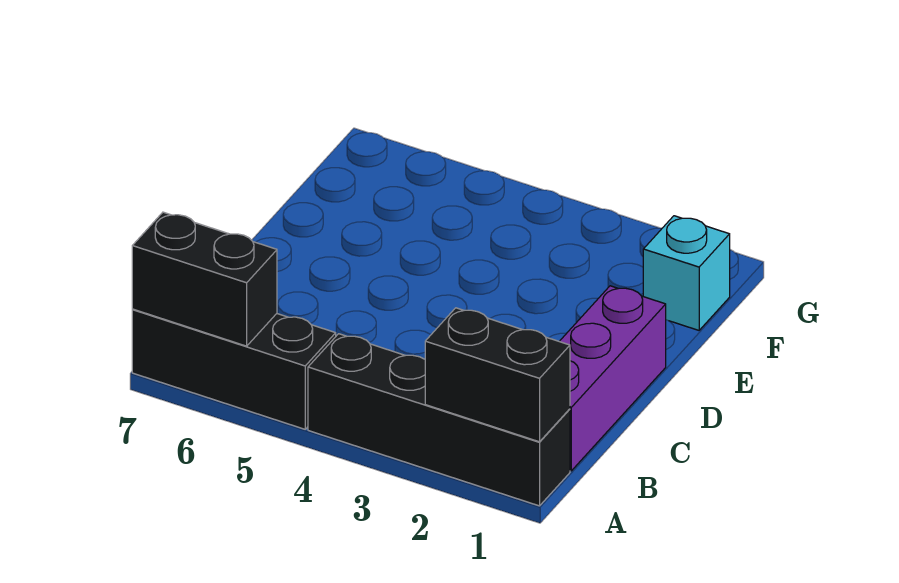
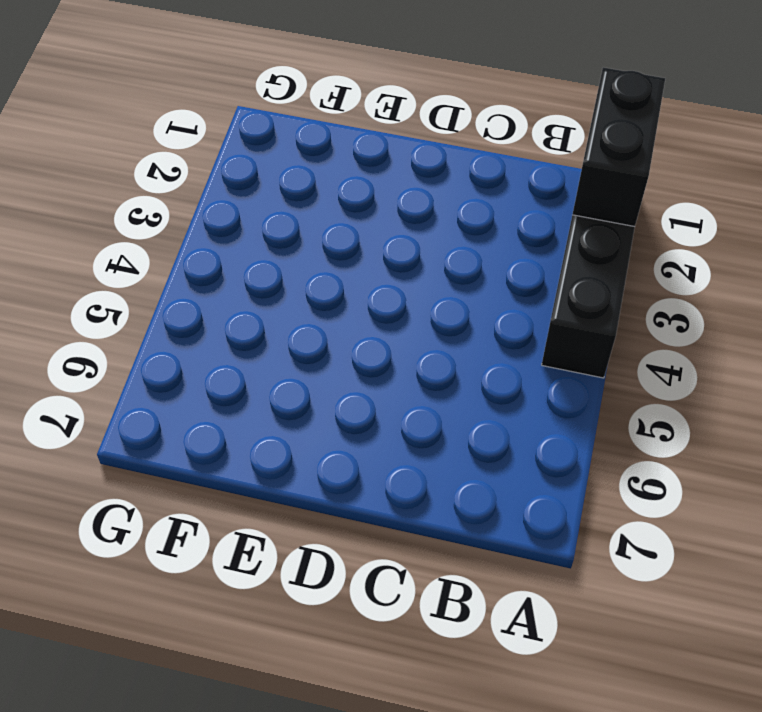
none -> black brick A5:A7 level 1
none -> purple brick B1:D1 level 1

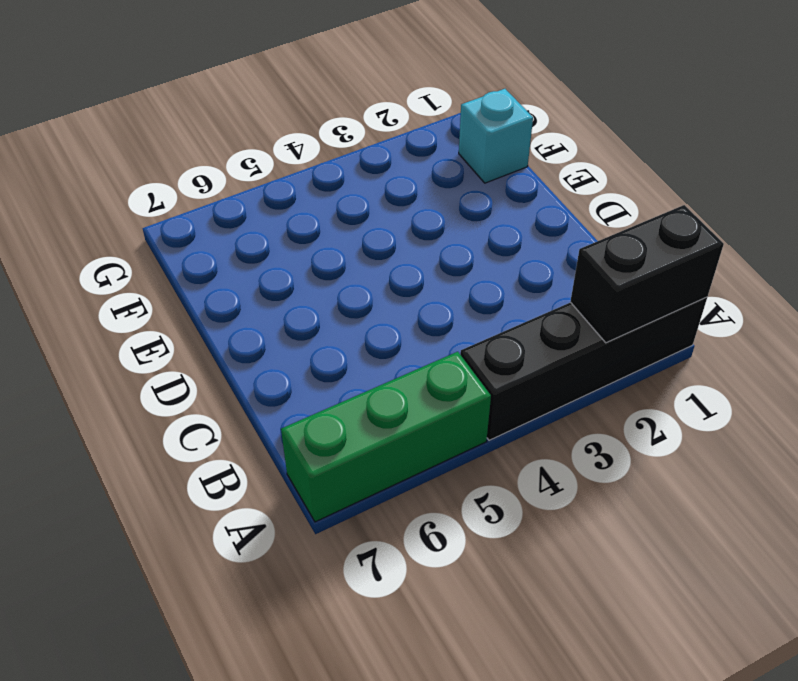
green brick A5:A7 level 1 -> black brick A5:A7 level 1
none -> purple brick B1:D1 level 1
none -> black brick A6:A7 level 2

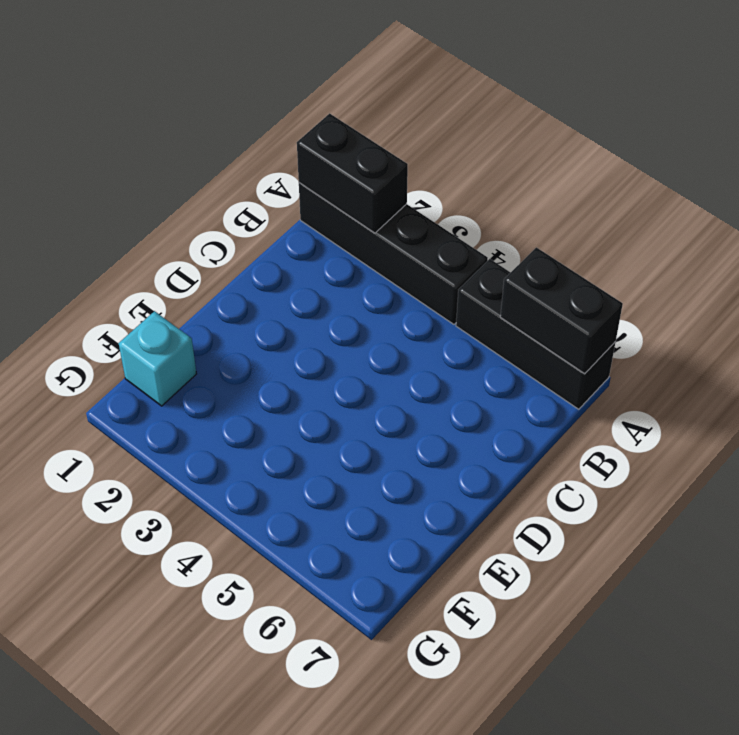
none -> purple brick B1:D1 level 1

